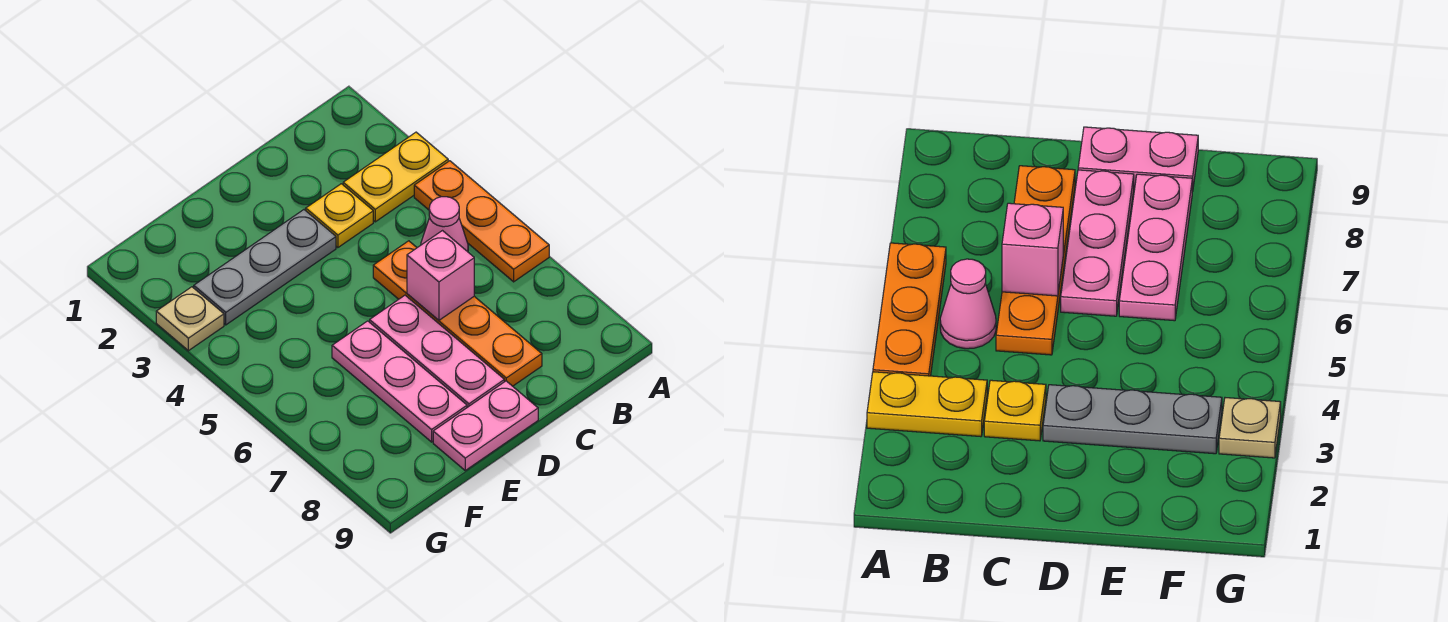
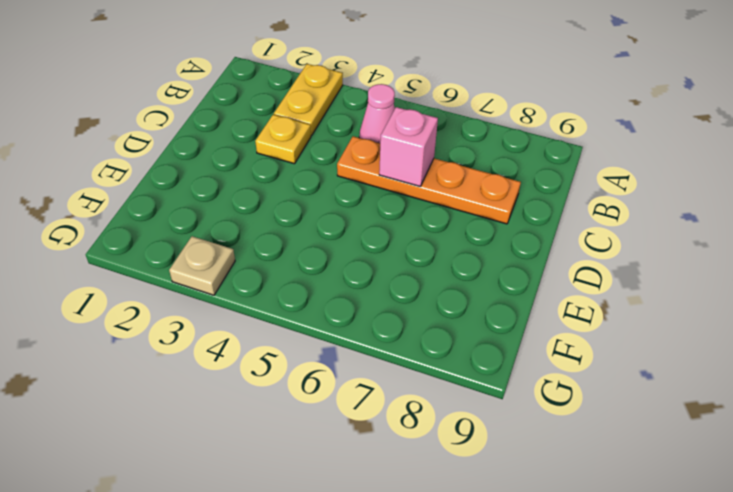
none -> orange plate A4:A6 level 1
none -> grey plate D3:F3 level 1

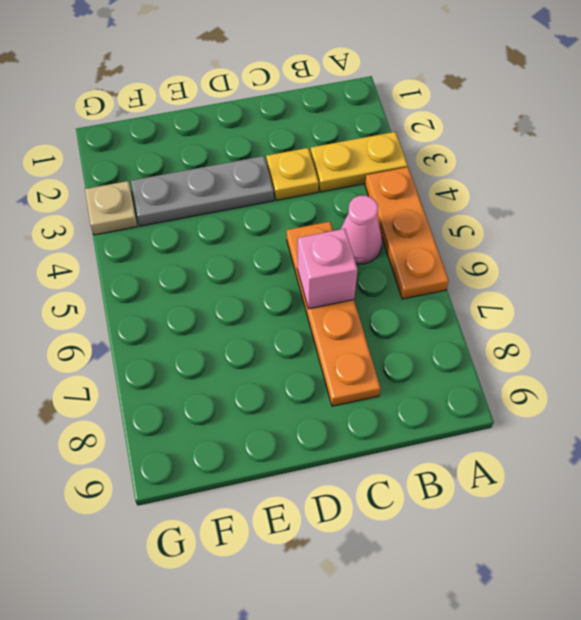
none -> pink plate D6:D8 level 1
none -> pink plate D9:E9 level 1

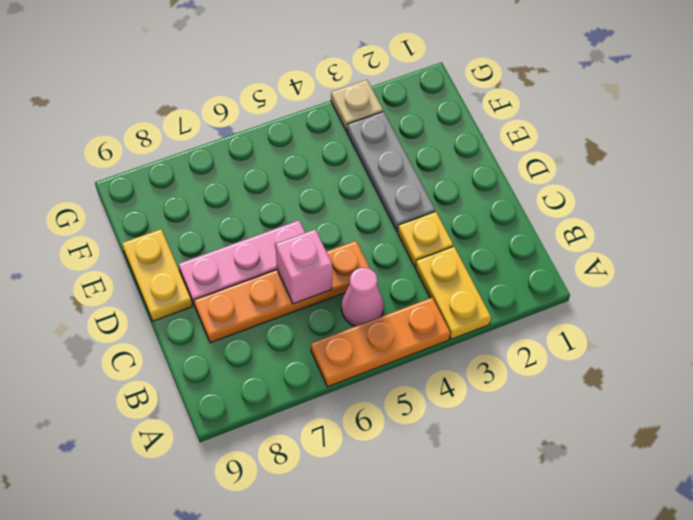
yellow plate D9:E9 level 1 -> pink plate D9:E9 level 1
none -> pink plate E6:E8 level 1

